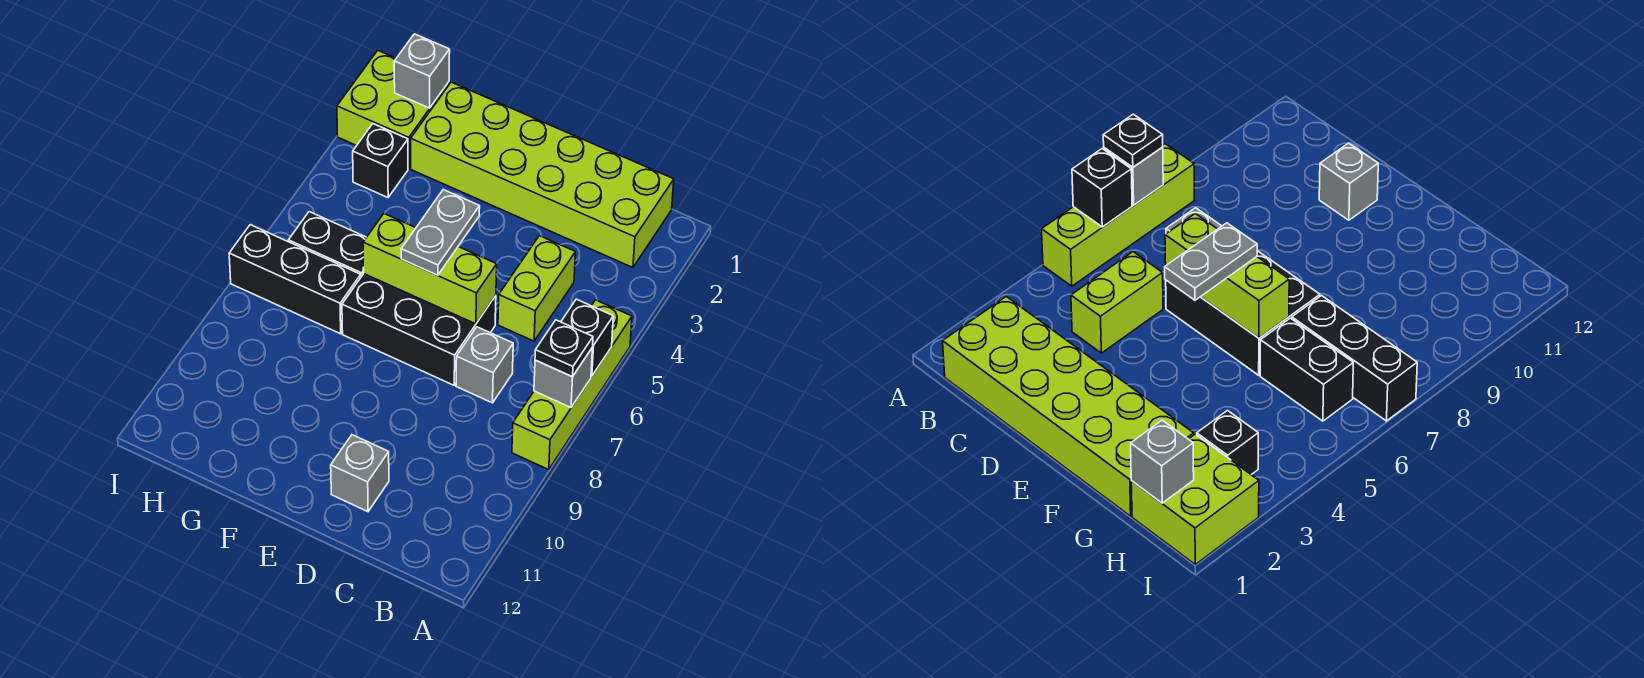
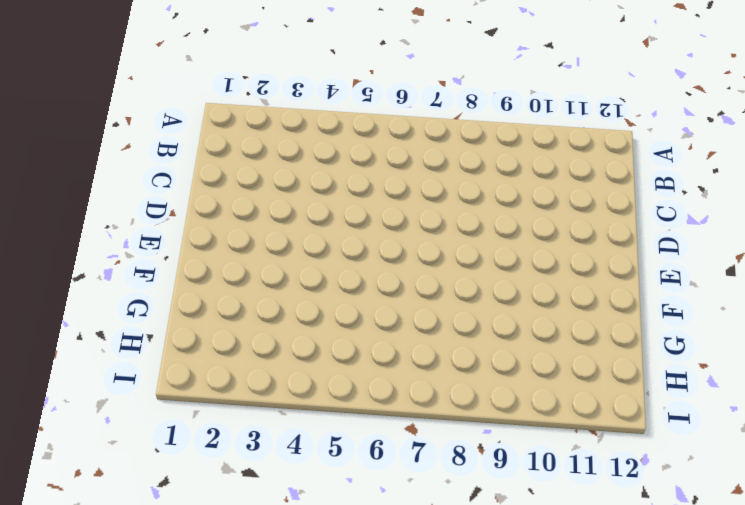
none -> lime brick A5:A8 level 1
none -> lime brick B1:G2 level 1
none -> lime brick C4:C5 level 1

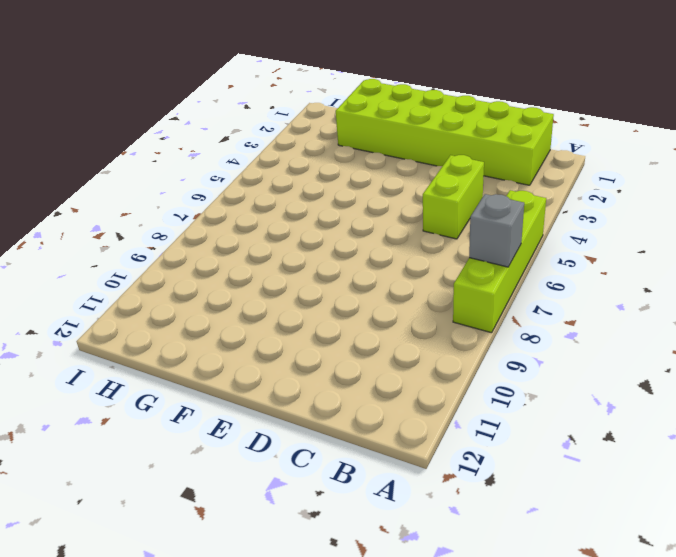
none -> grey brick C7 level 1
none -> black brick D6:F7 level 1
none -> grey brick D11 level 1

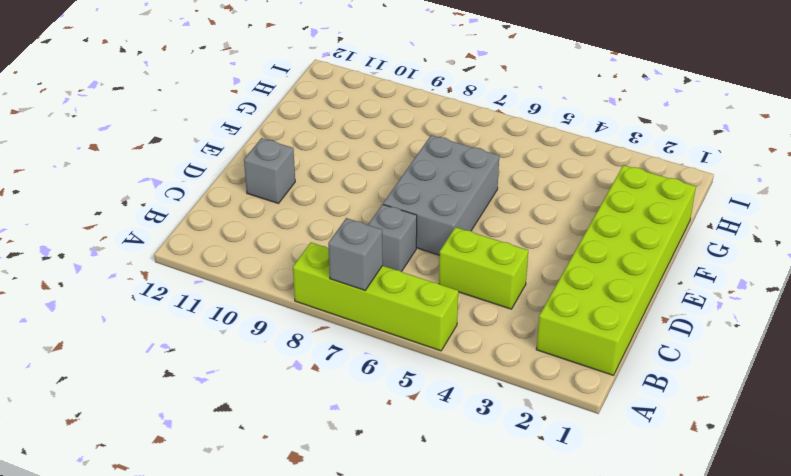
grey brick D6:F7 level 1 -> black brick D6:F7 level 1
none -> black brick G6:H6 level 1
none -> black brick G7:I7 level 1
none -> lime brick H1:I2 level 1

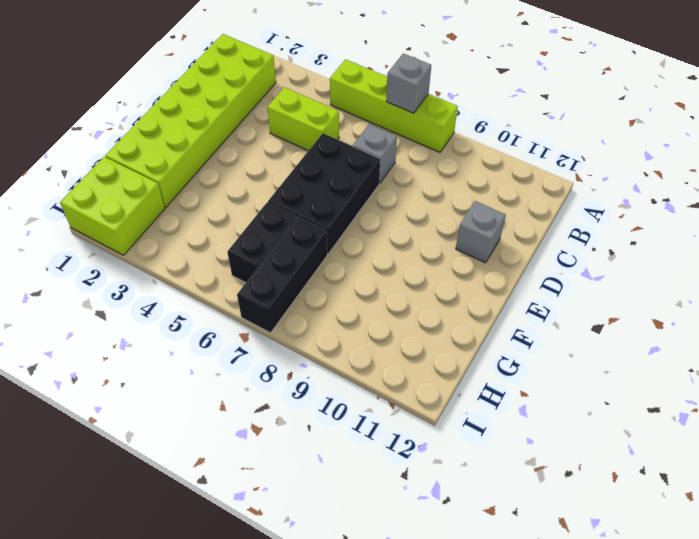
none -> black brick H3 level 1
none -> black brick A6 level 2
none -> lime brick D6:F6 level 2

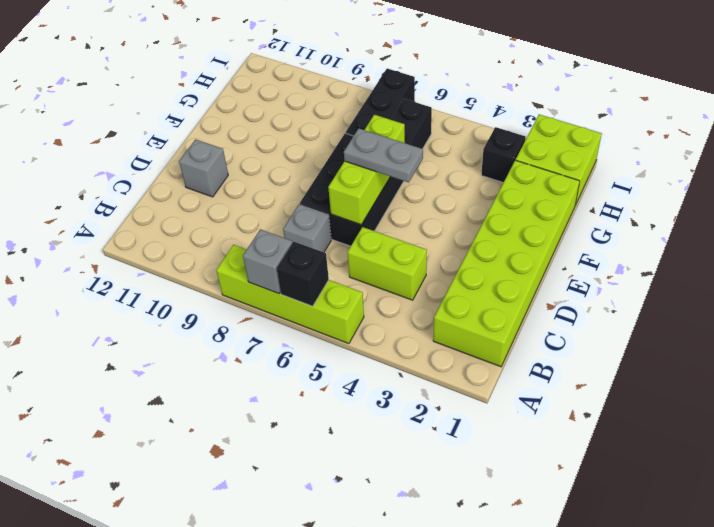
none -> grey brick H1 level 2
none -> black plate A7 level 3

